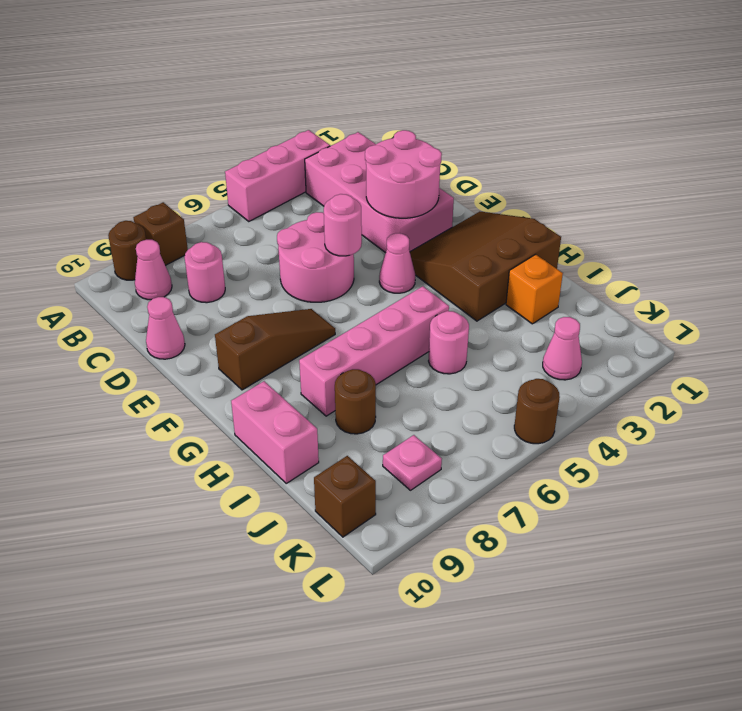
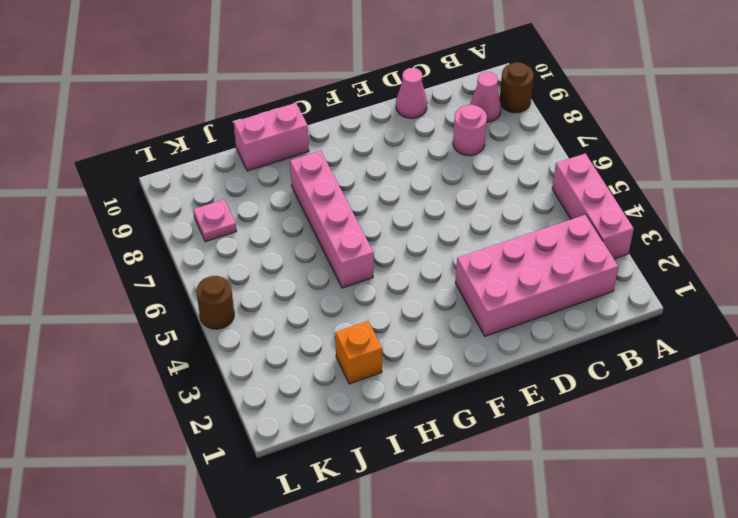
none -> brown brick A8 level 1
none -> pink round brick D5:E6 level 1
none -> brown slope F1:H3 level 1 top H

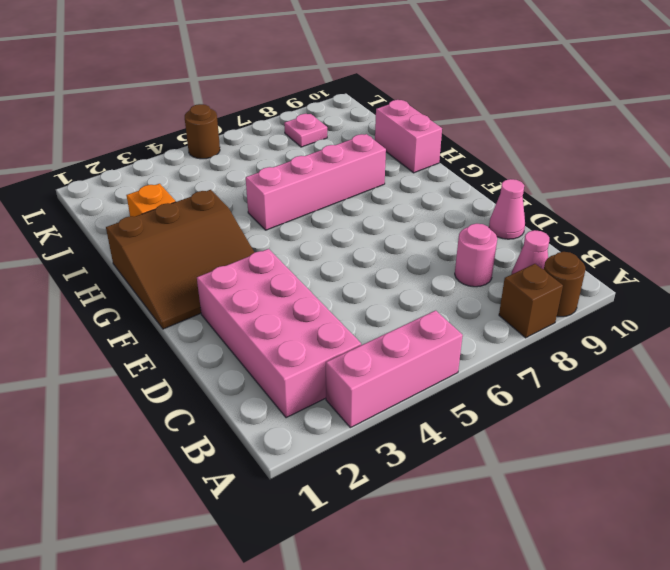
none -> pink round brick D5:E6 level 1
none -> pink cone F4 level 1
none -> brown slope F7:F9 level 1 top 9

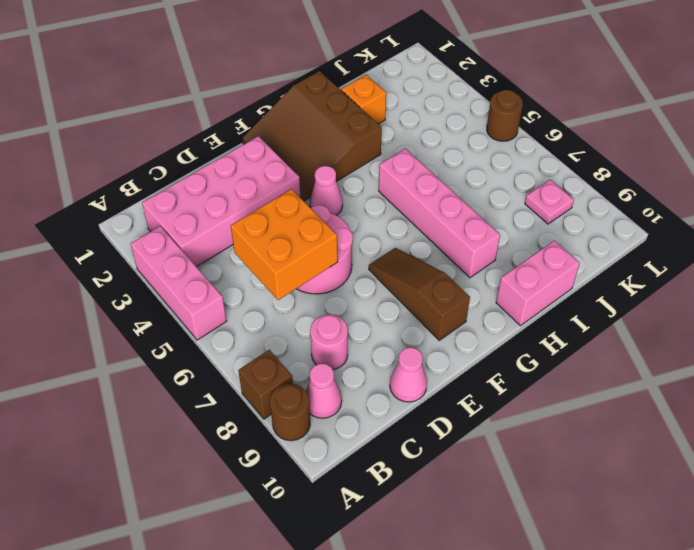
orange brick C5:D6 level 2 -> none
none -> pink round brick I5 level 1
none -> brown round brick I8 level 1
none -> pink cone K3 level 1

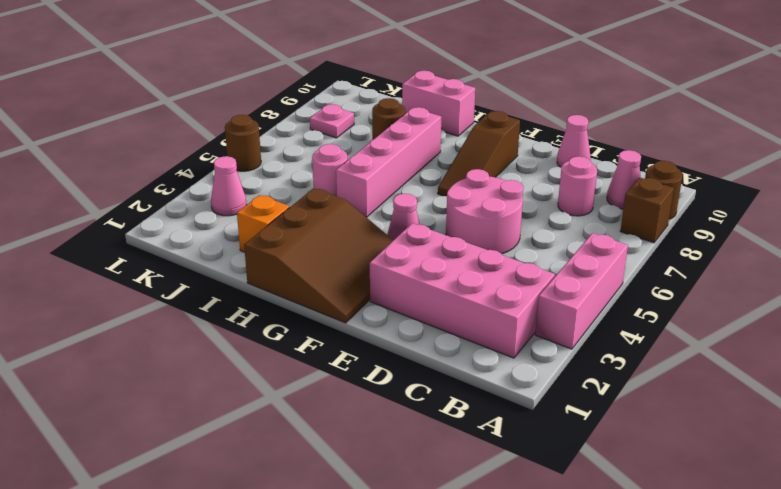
none -> brown brick K10 level 1
none -> pink round brick D2:E3 level 2
none -> pink round brick E5 level 2

